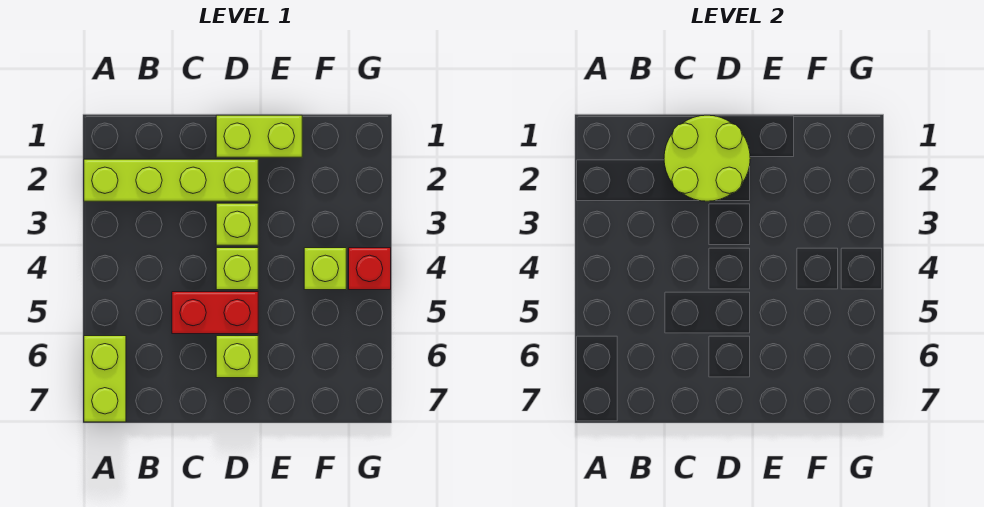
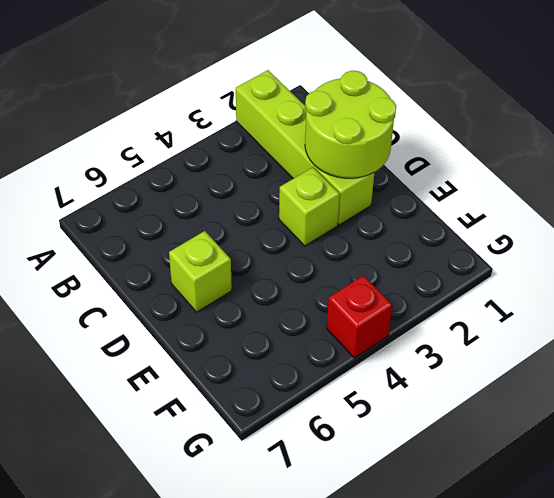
none -> lime brick A6:A7 level 1
none -> red brick C5:D5 level 1

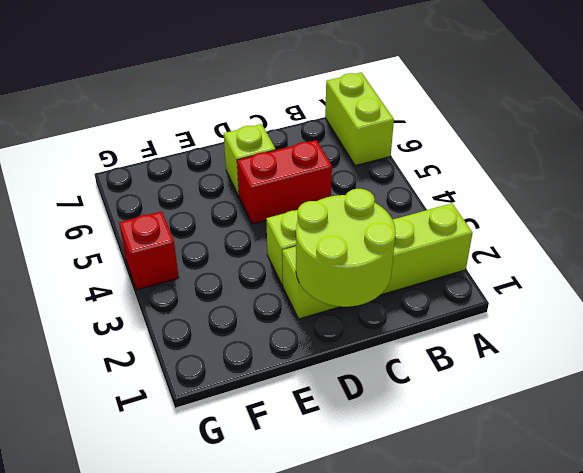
none -> lime brick D1:E1 level 1
none -> lime brick D4 level 1

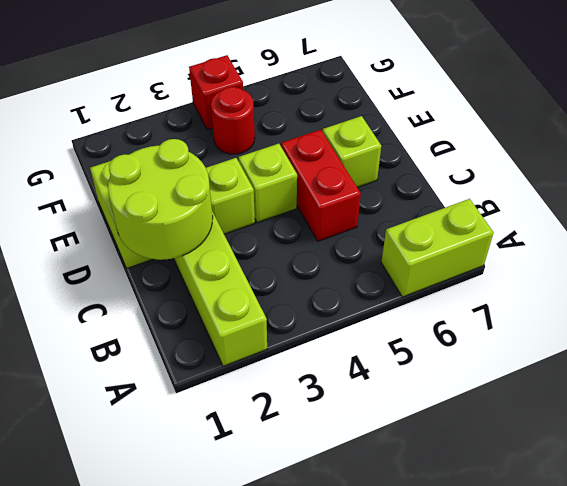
red round brick F4 level 1 -> lime brick F4 level 1

